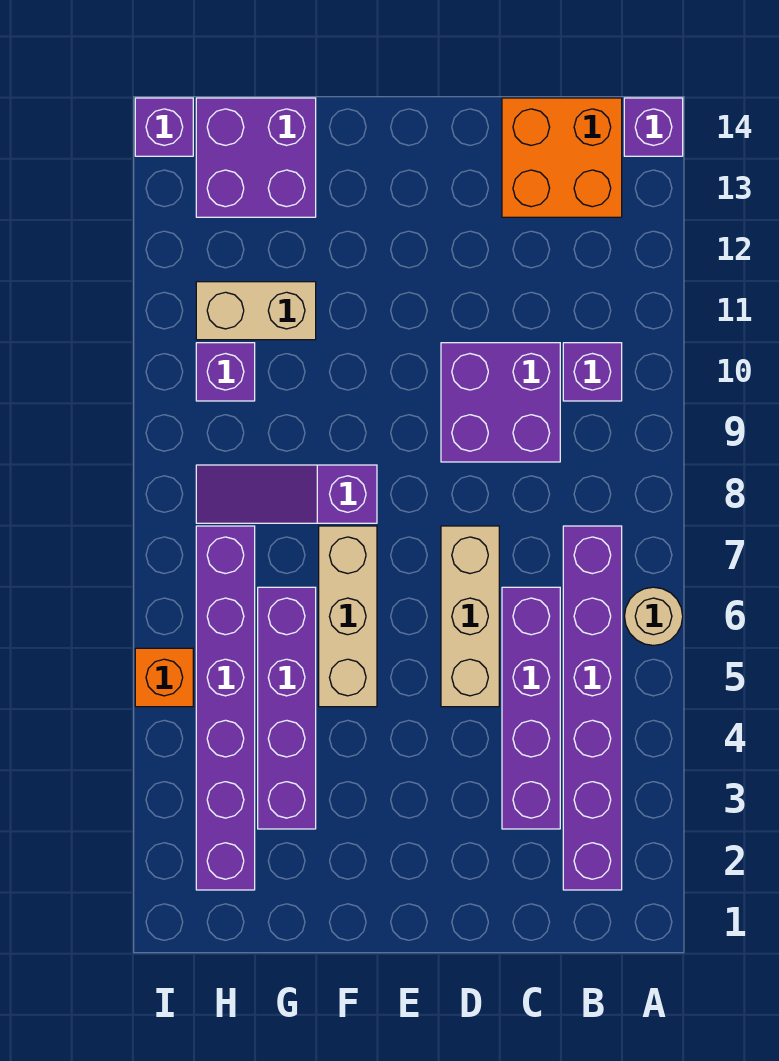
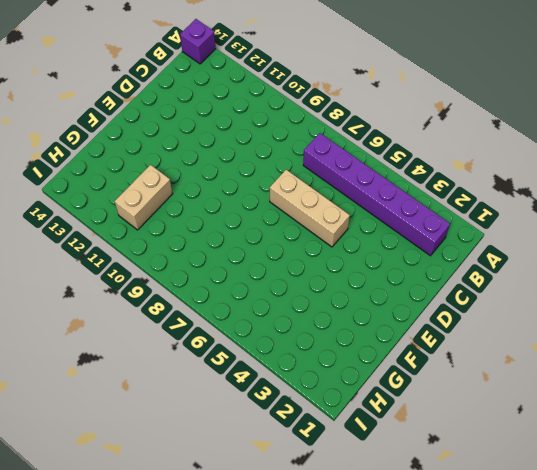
none -> tan round brick A6 level 1
none -> purple brick B10 level 1
none -> orange brick B13:C14 level 1

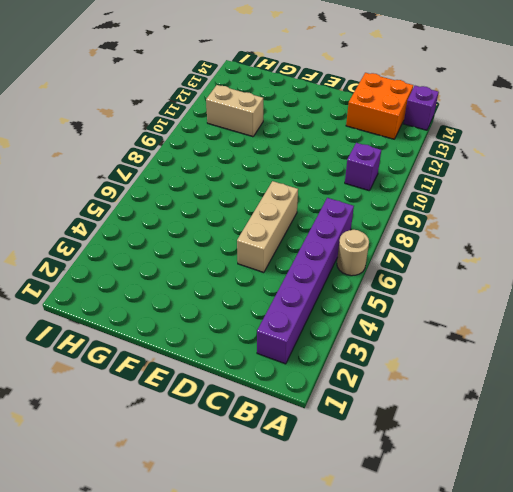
none -> purple brick C3:C6 level 1
none -> purple brick C9:D10 level 1
none -> tan brick F5:F7 level 1

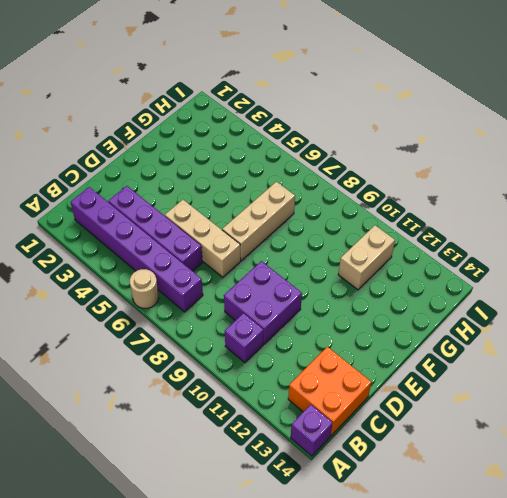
tan brick E7:G7 level 1 -> tan brick F5:F7 level 1
none -> purple slope F8:H8 level 1 top F
none -> purple brick G3:G6 level 1
none -> purple brick G13:H14 level 1

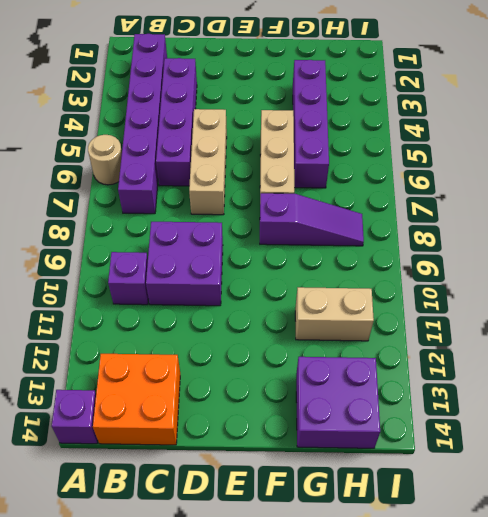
none -> purple brick H2:H7 level 1
none -> purple brick H10 level 1
none -> orange brick I5 level 1

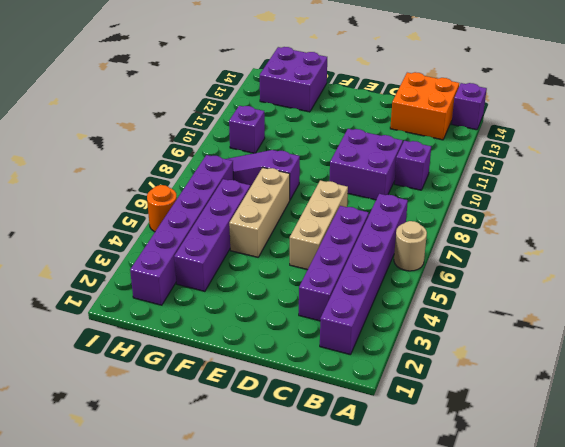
orange round brick I5 level 1 -> orange brick I5 level 1
none -> tan brick G11:H11 level 1
none -> purple brick I14 level 1

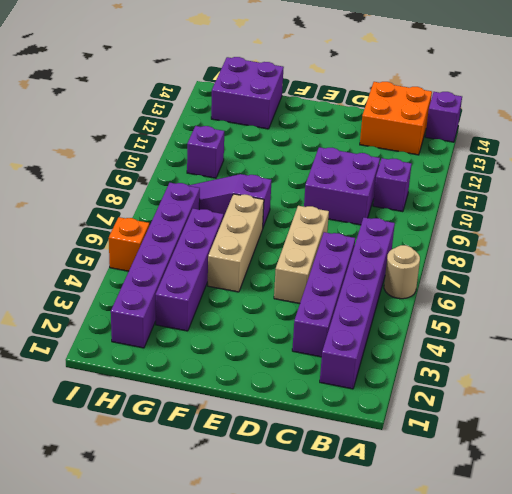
none -> tan brick G11:H11 level 1
none -> purple brick I14 level 1

